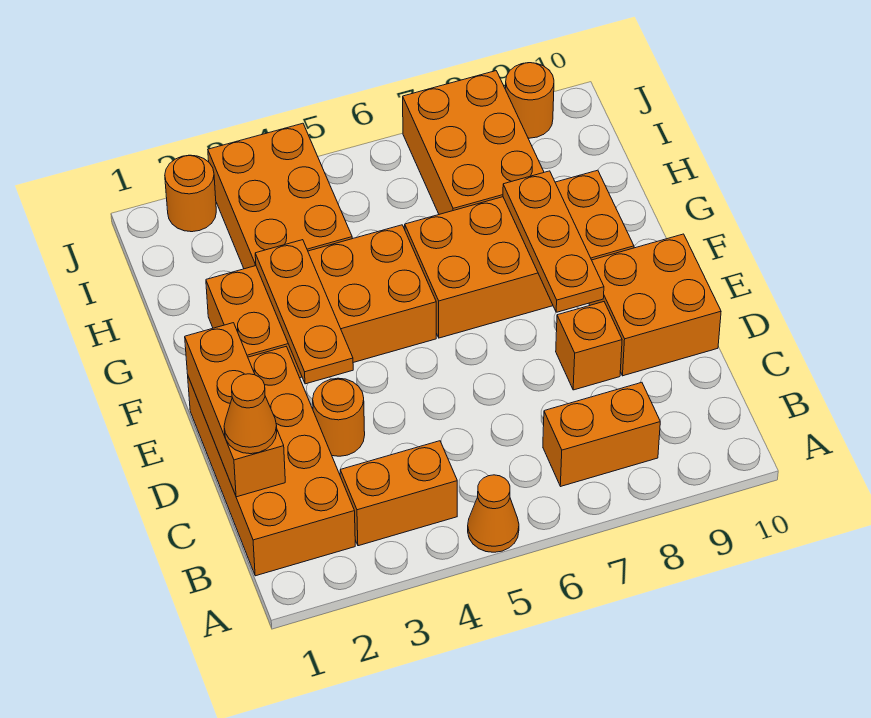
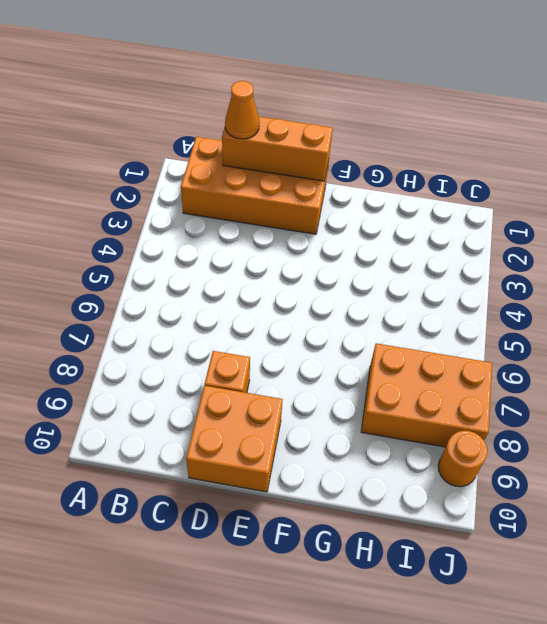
none -> orange cone A5 level 1
none -> orange brick B3:B4 level 1
none -> orange brick B7:B8 level 1

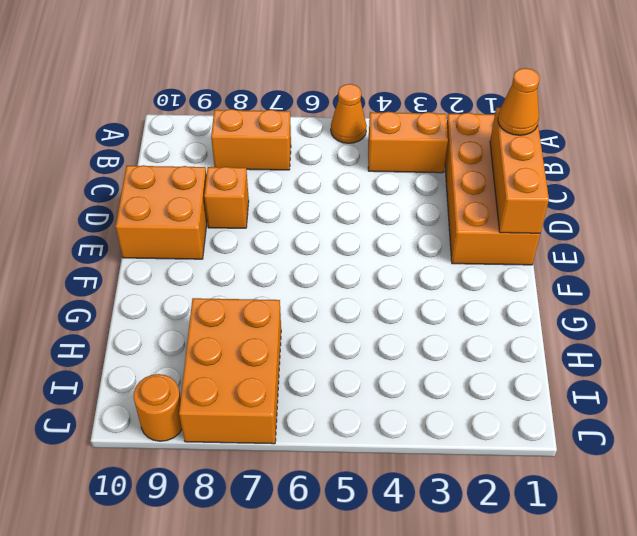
none -> orange round brick D3 level 1
none -> orange brick F2:G5 level 1
none -> orange brick F6:G9 level 1

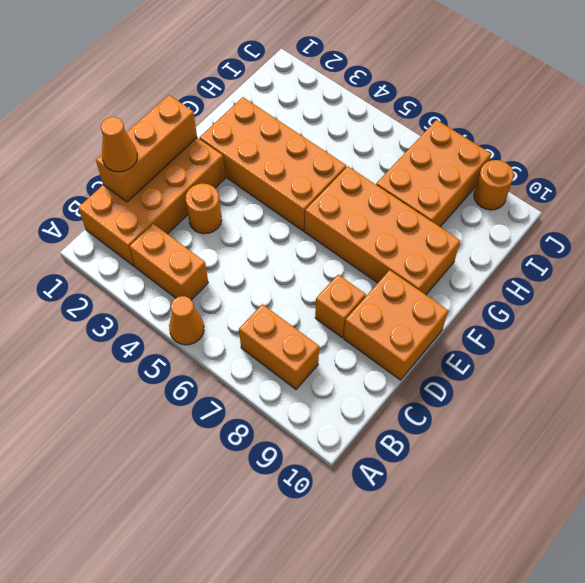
none -> orange brick H3:J4 level 1
none -> orange round brick J2 level 1
none -> orange plate E3:G3 level 2

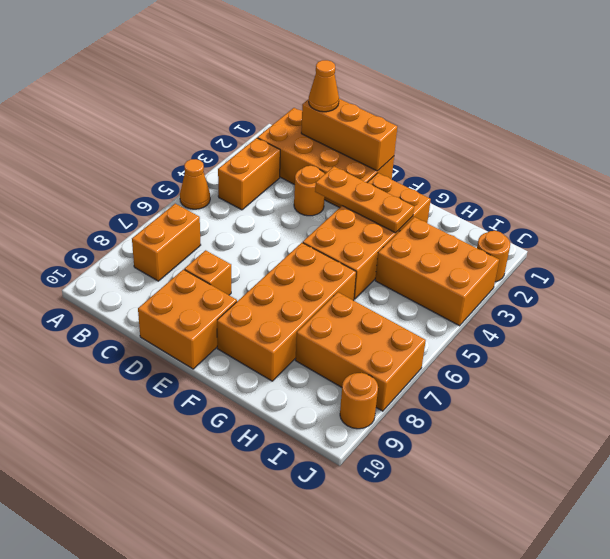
none -> orange plate E8:G8 level 2

